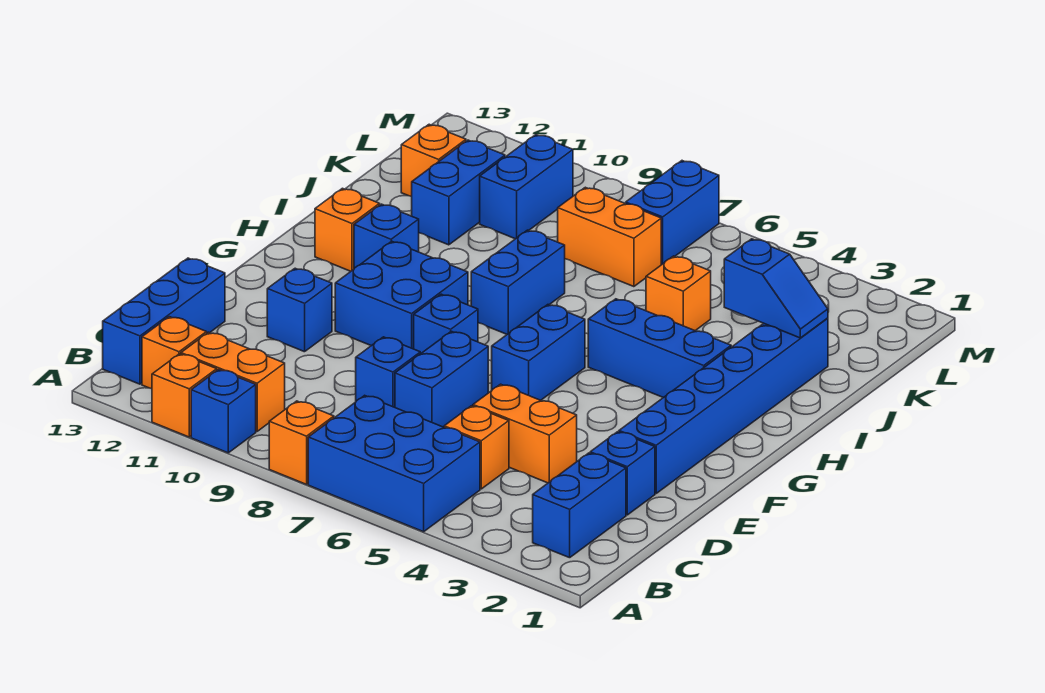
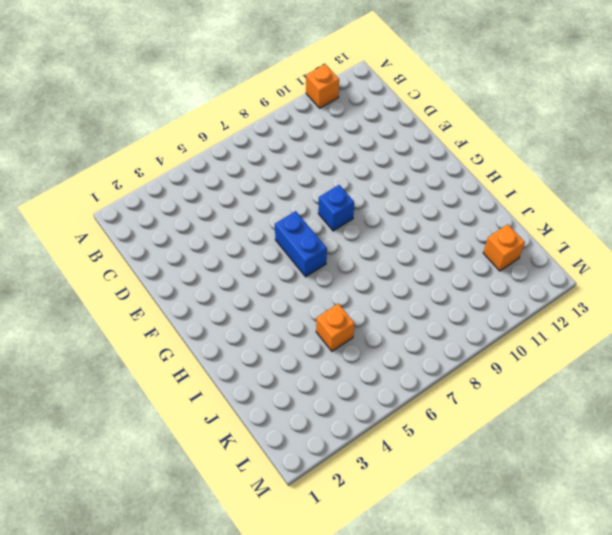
none -> blue brick A5:B7 level 1
none -> orange brick A8 level 1
none -> blue brick A10 level 1

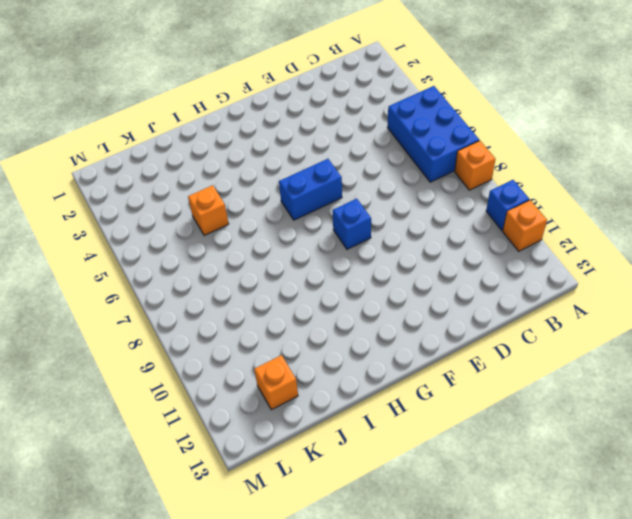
none -> blue brick B2:C2 level 1
none -> orange brick B10:B11 level 1
none -> orange brick B12 level 1

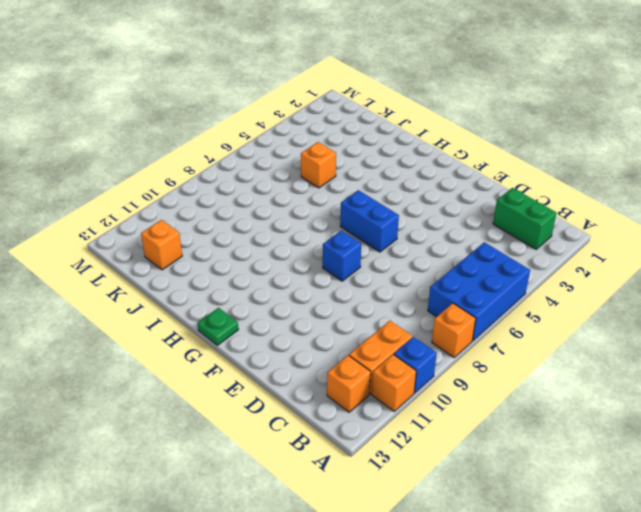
green brick B2:C2 level 1 -> blue brick B2:C2 level 1
green plate G13 level 1 -> none
none -> blue brick B13:D13 level 1
none -> orange brick C5 level 1
none -> blue brick D2 level 1

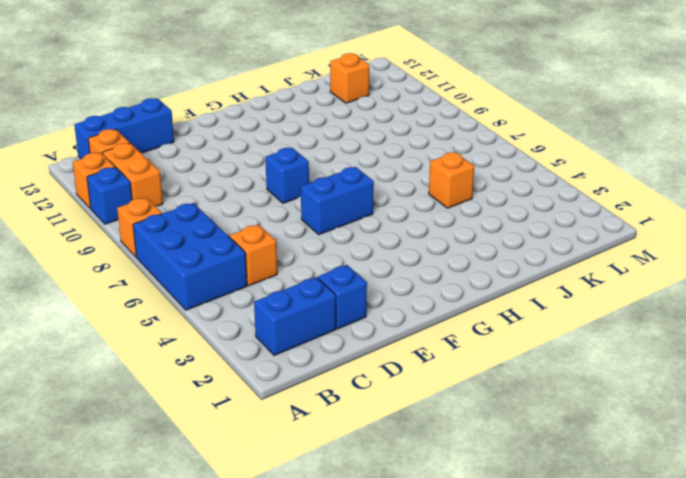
none -> orange brick D4:D5 level 1
none -> blue brick D7:E7 level 1
none -> blue brick D8 level 1

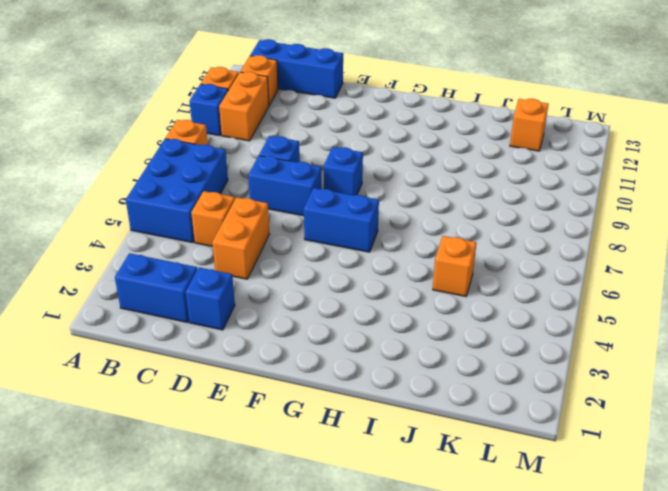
none -> blue brick E2:J2 level 1
none -> blue brick E11 level 1
none -> blue brick F9:G10 level 1

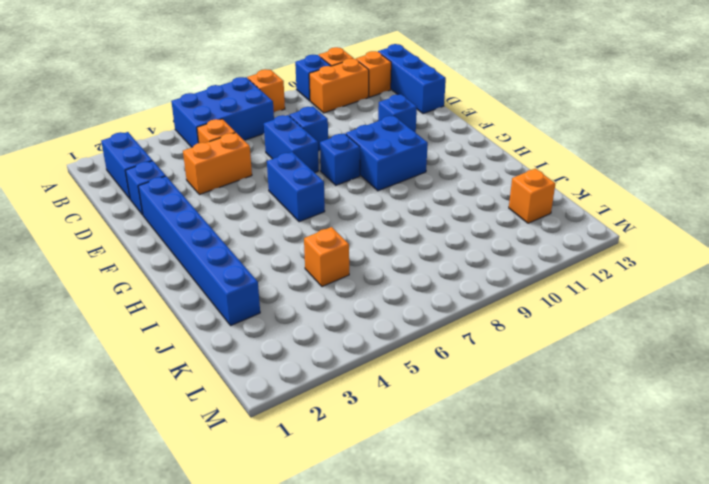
none -> blue brick H3:H5 level 1
none -> blue brick H8:I8 level 1
none -> blue brick H11 level 1

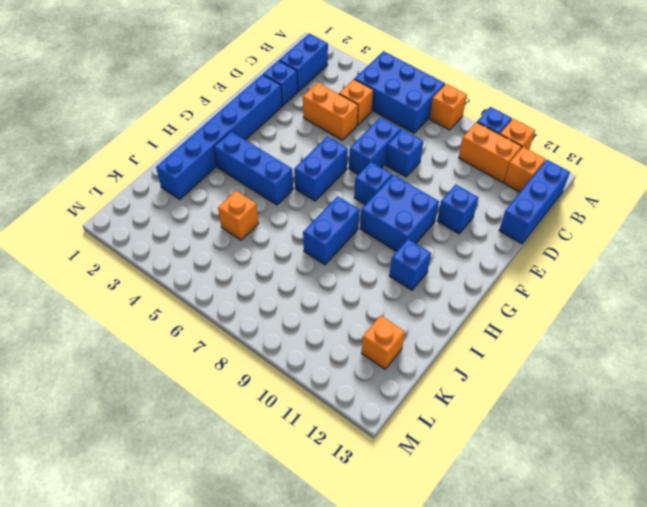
none -> orange brick H12 level 1
none -> blue brick J11:K11 level 1
none -> orange brick K7:K8 level 1

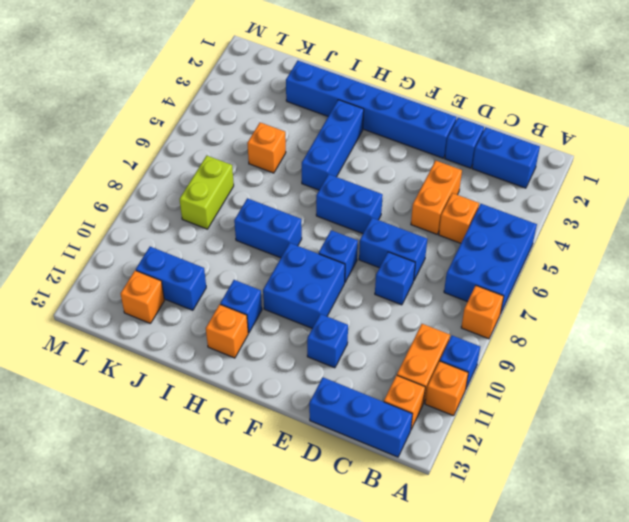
lime brick K7:K8 level 1 -> orange brick K7:K8 level 1
none -> blue brick K10:L10 level 1
none -> blue brick L7:M7 level 1
none -> blue slope J2:J3 level 2 top 3

